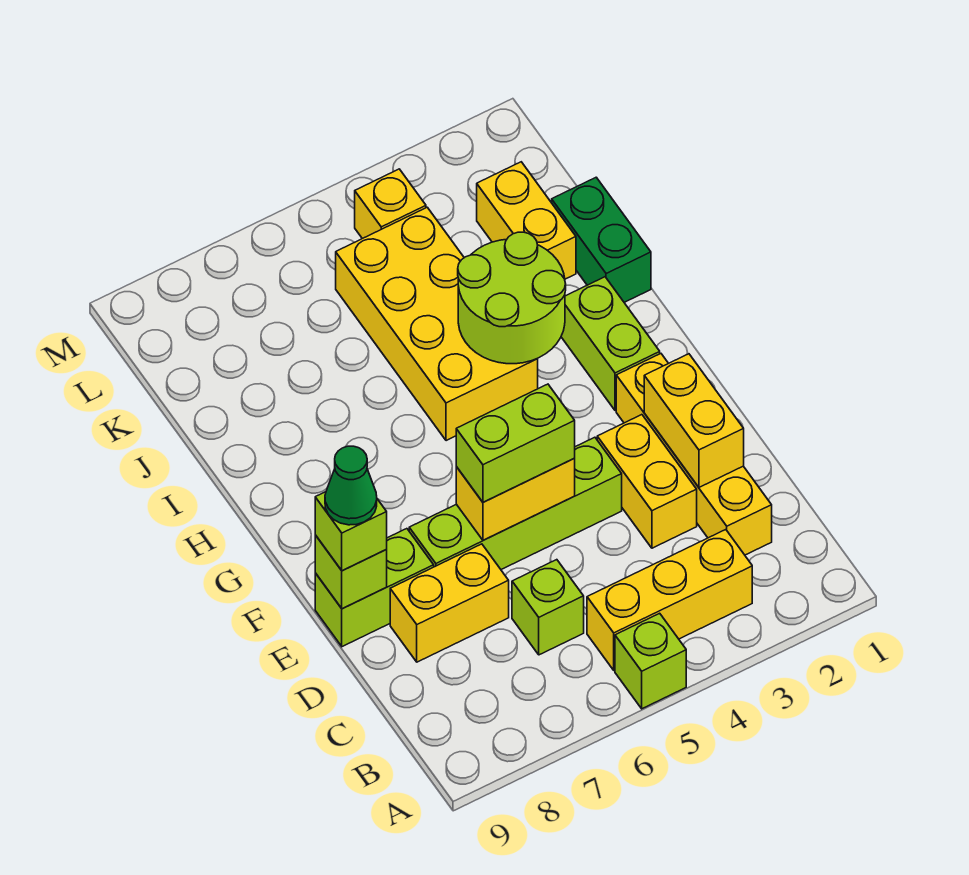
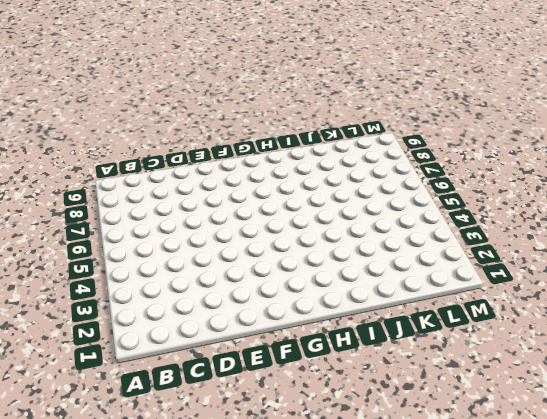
none -> lime brick A5 level 1
none -> yellow brick B3:B5 level 1
none -> yellow brick C2:F2 level 1

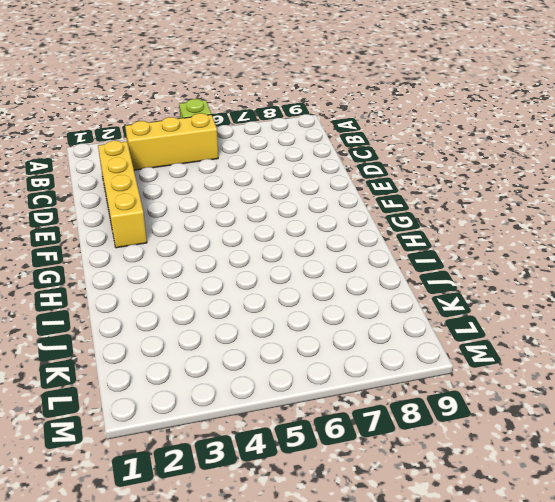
none -> lime brick C6 level 1
none -> yellow brick D3:E3 level 1
none -> yellow brick D7:D8 level 1

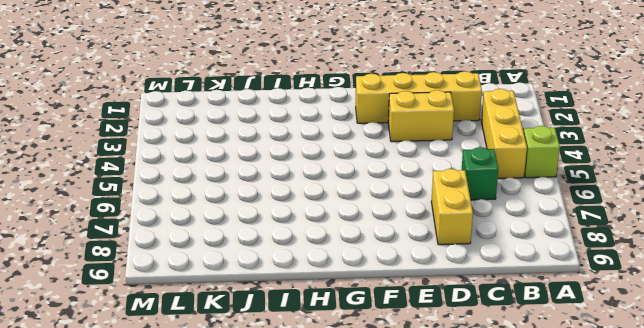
green brick C6 level 1 -> lime brick C6 level 1
none -> lime brick E4:E7 level 1
none -> lime brick E8:E9 level 1
none -> lime brick G2:H2 level 1

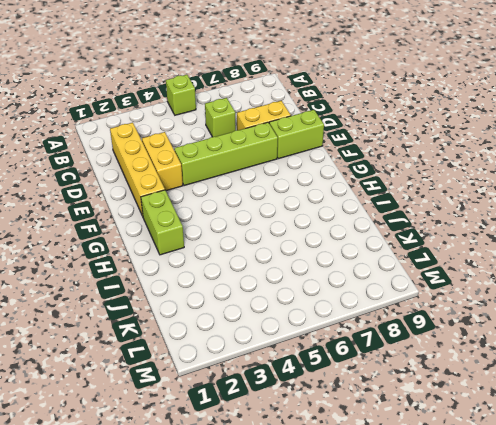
none -> yellow brick B3:B5 level 1
none -> yellow brick H4:K5 level 1
none -> green brick I1:J1 level 1

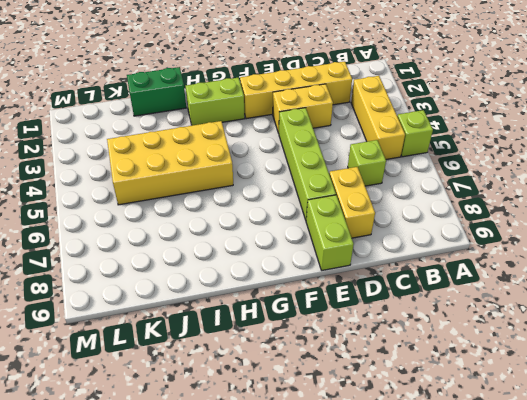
none -> yellow brick J2:K2 level 1
none -> yellow brick L4 level 1
none -> yellow brick D2:E2 level 2

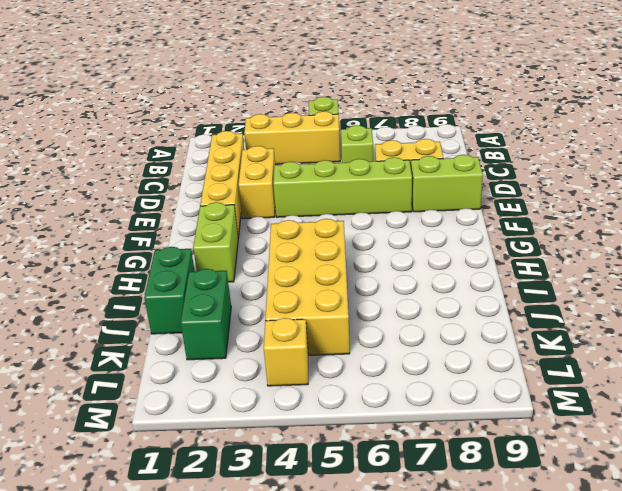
green brick J2:K2 level 1 -> yellow brick J2:K2 level 1
none -> yellow brick D2:E2 level 2
none -> yellow brick E5:E6 level 2
none -> lime brick E9 level 2

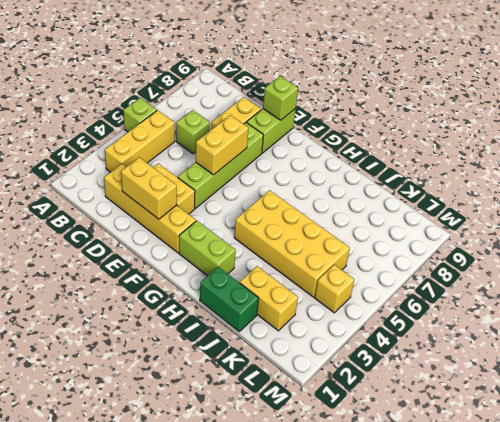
none -> lime round brick H3:I4 level 2
none -> lime brick E5:E6 level 3
none -> lime brick E9 level 3

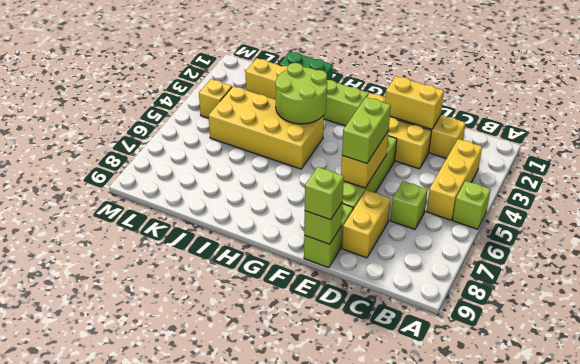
none -> green cone E9 level 4

